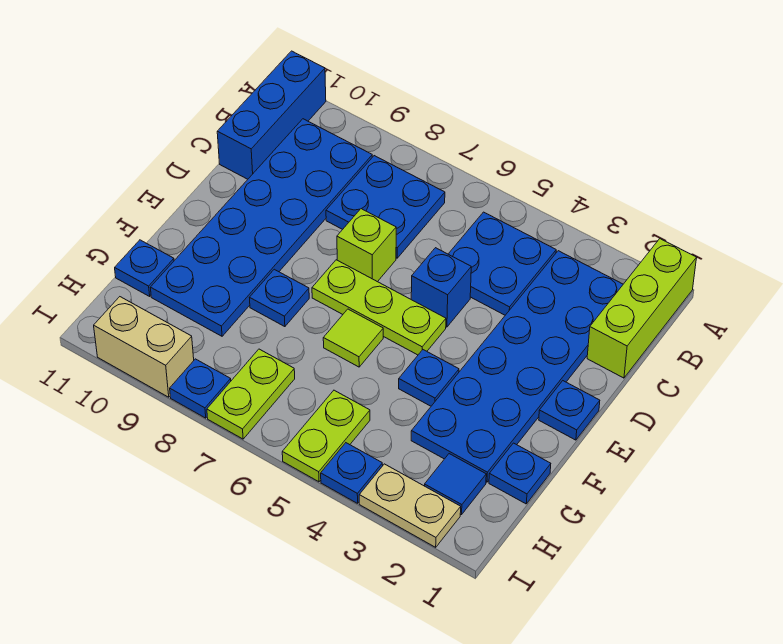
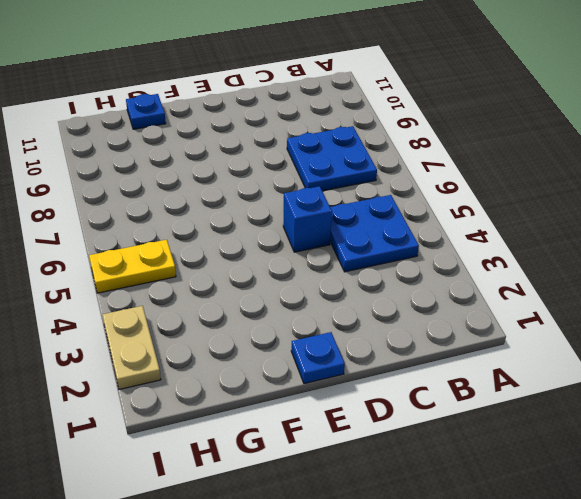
yellow plate H5:I5 level 1 -> lime plate H5:I5 level 1
none -> lime brick A1:C1 level 1
none -> blue brick A11:C11 level 1
none -> blue plate B2:G3 level 1

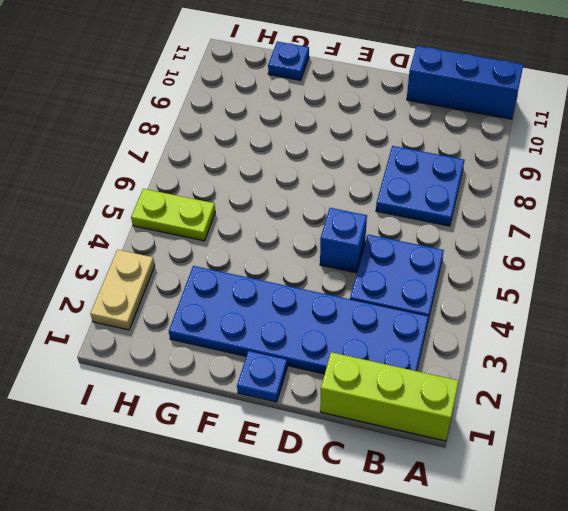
none -> blue plate B9:G10 level 1
none -> lime brick D7 level 1
none -> lime plate E5:E7 level 1

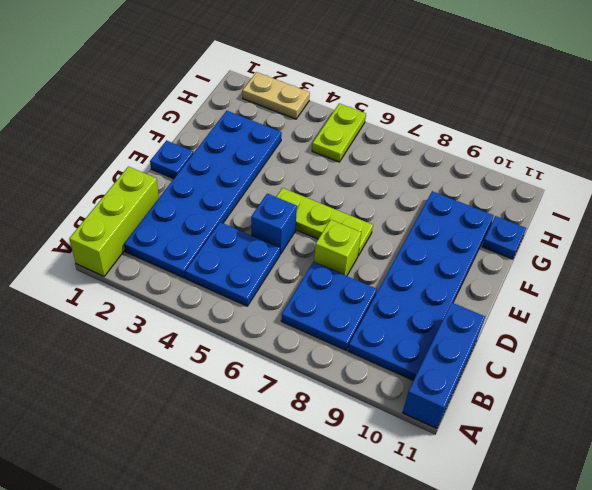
none -> blue plate F4 level 1
none -> lime tile F6 level 1
none -> blue plate F8 level 1

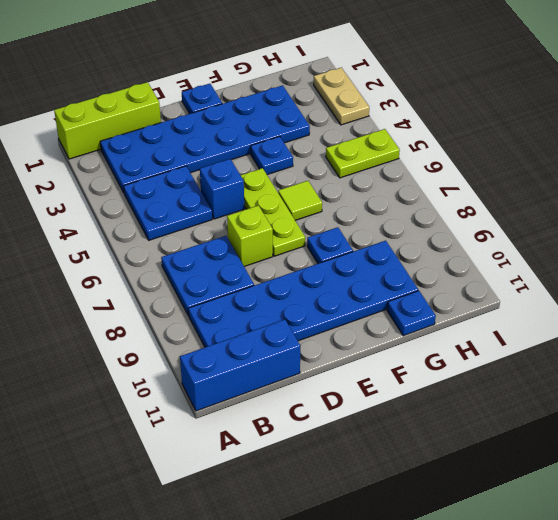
none -> blue plate G1 level 1
none -> blue tile H2 level 1
none -> lime plate H7:I7 level 1

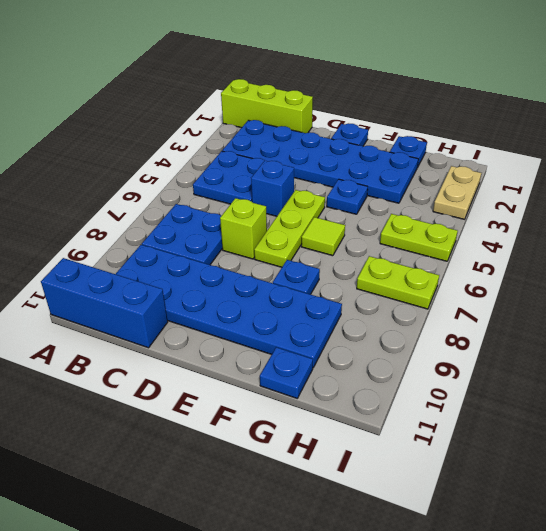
none -> blue tile H2 level 1
none -> blue plate I4 level 1
none -> blue plate I8 level 1

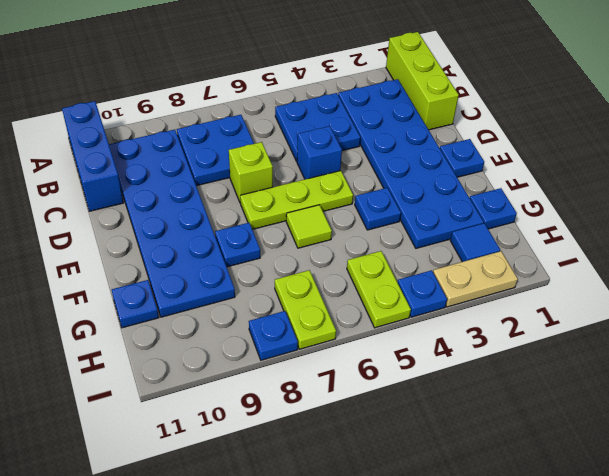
none -> tan brick I9:I10 level 1

